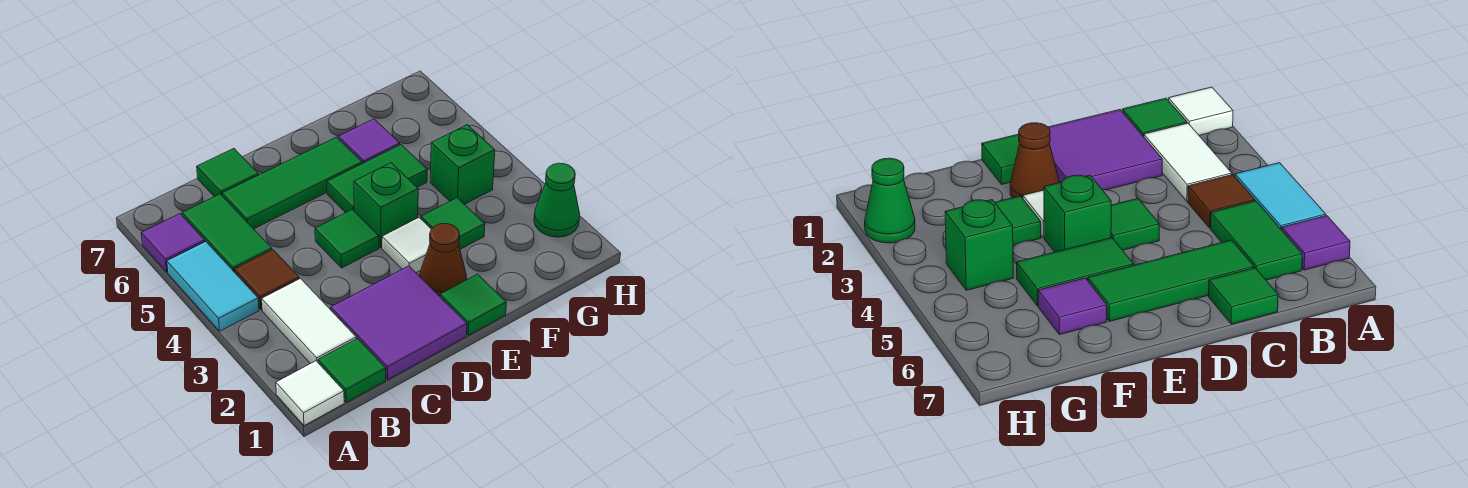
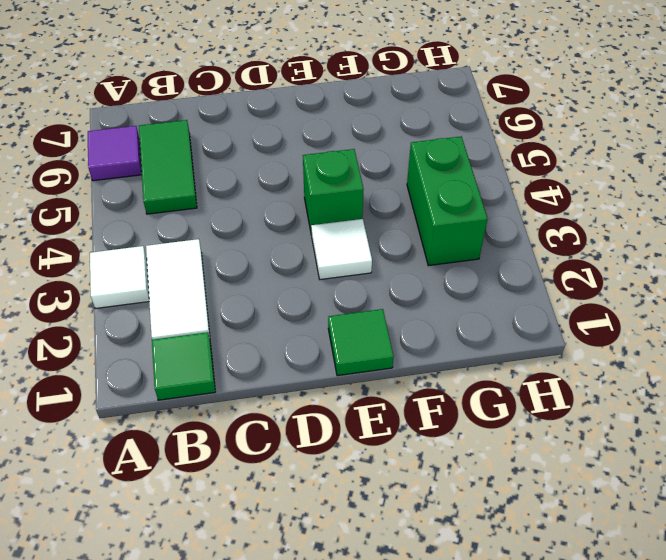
white tile A3 level 1 -> white tile A1 level 1
green brick G3:G4 level 1 -> green brick G4 level 1
none -> cyan tile A4:A5 level 1
none -> brown tile B4 level 1
none -> purple tile C1:D2 level 1

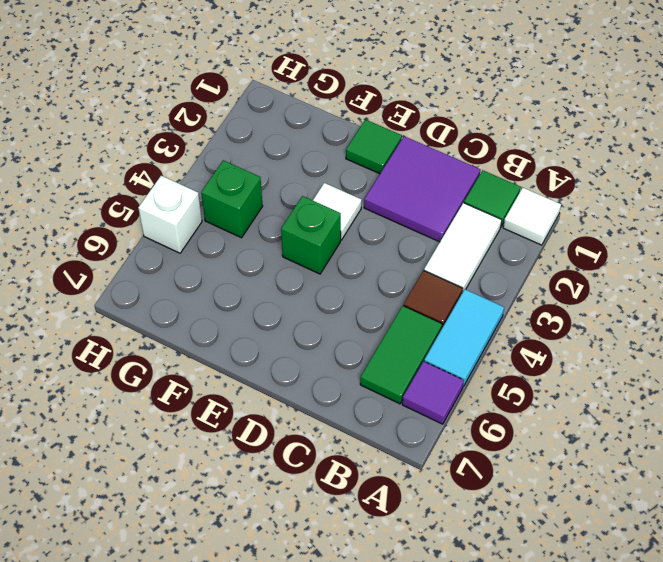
white brick H5 level 1 -> none
none -> green tile C6:E6 level 1
none -> green tile C7 level 1
none -> green tile D4 level 1

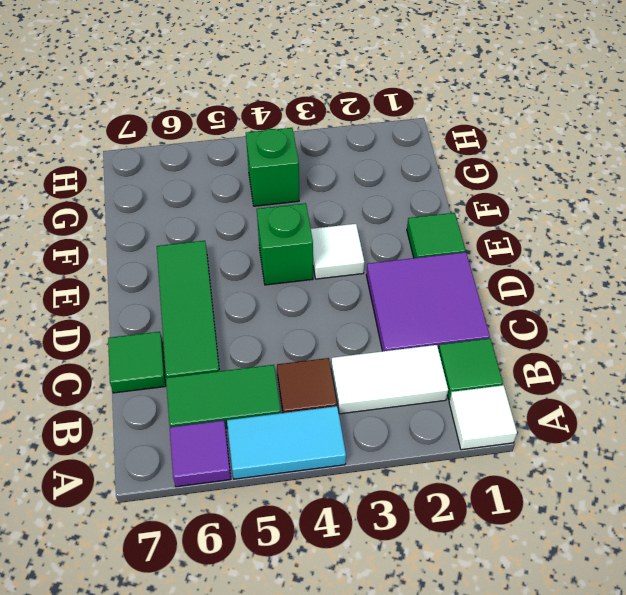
none -> green tile D4 level 1
none -> brown cone E2 level 1
none -> green tile E5:F5 level 1

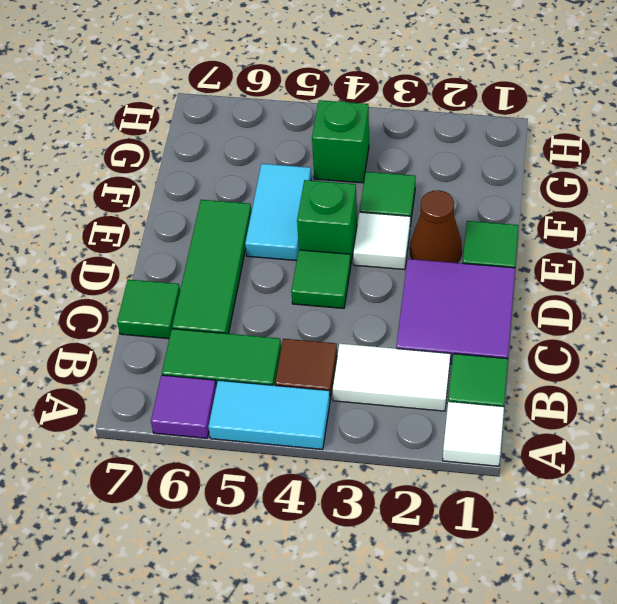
cyan tile E5:F5 level 1 -> green tile E5:F5 level 1
none -> purple tile F6 level 1
none -> green cone H2 level 1

